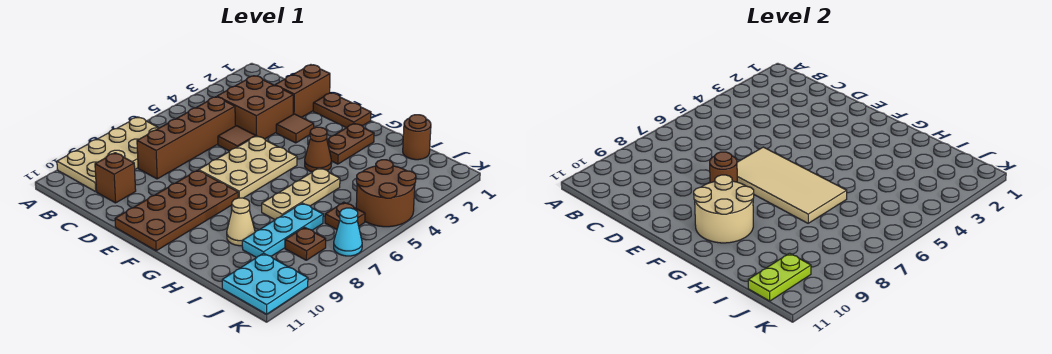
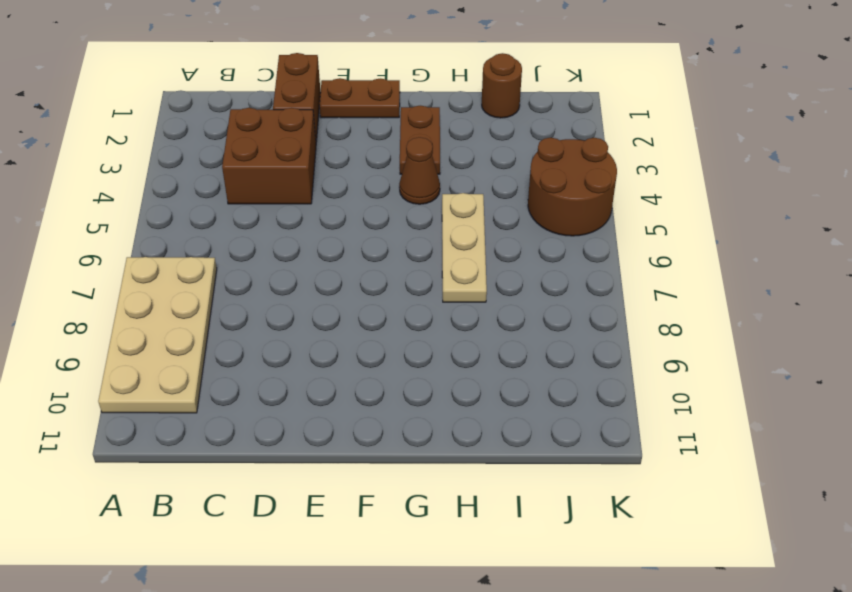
none -> brown brick C5:C8 level 1
none -> brown brick C10 level 1
none -> brown tile D5 level 1

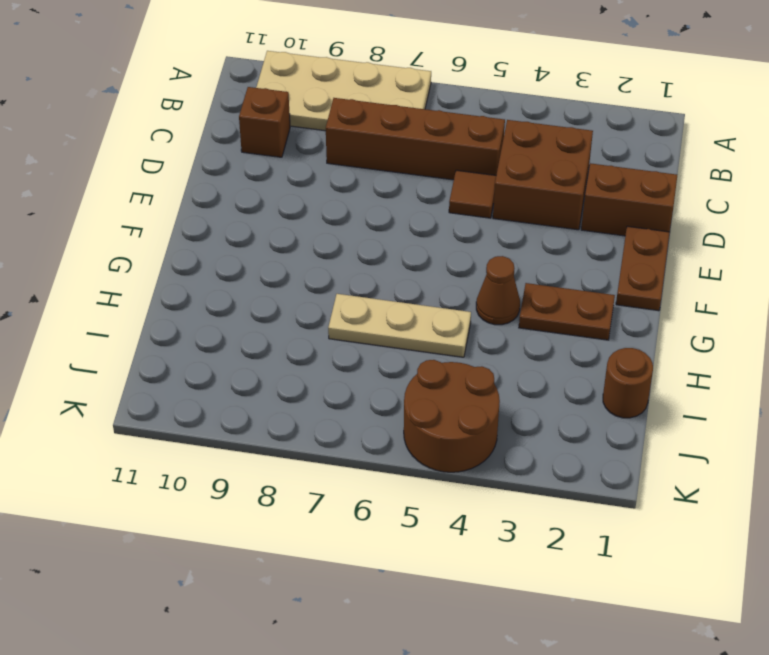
none -> brown tile E3 level 1
none -> tan plate E5:F7 level 1
none -> brown plate E8:F11 level 1

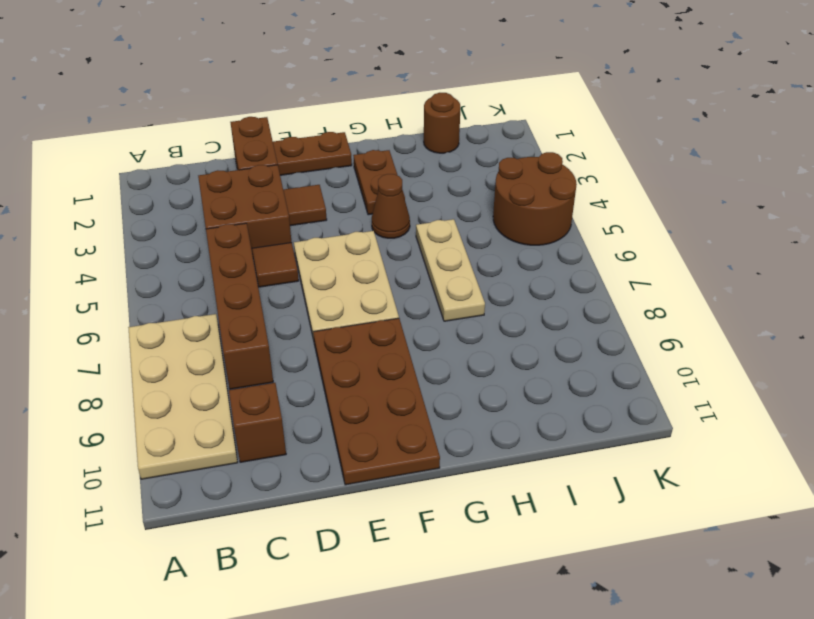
none -> tan cone H9 level 1
none -> cyan plate I7:I9 level 1
none -> brown plate J6 level 1

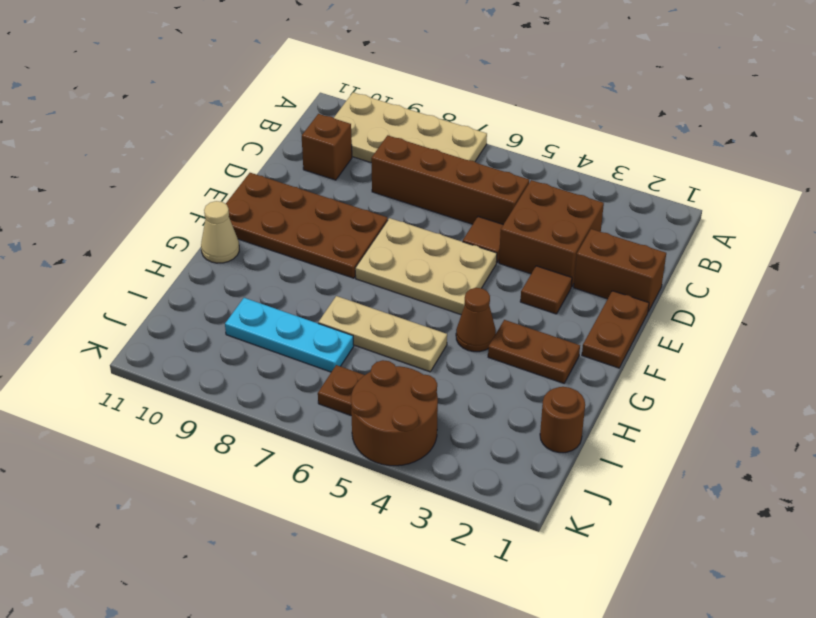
tan cone G11 level 1 -> tan cone H9 level 1
none -> brown plate J8 level 1
none -> cyan plate J10:K11 level 1
none -> cyan cone K7 level 1

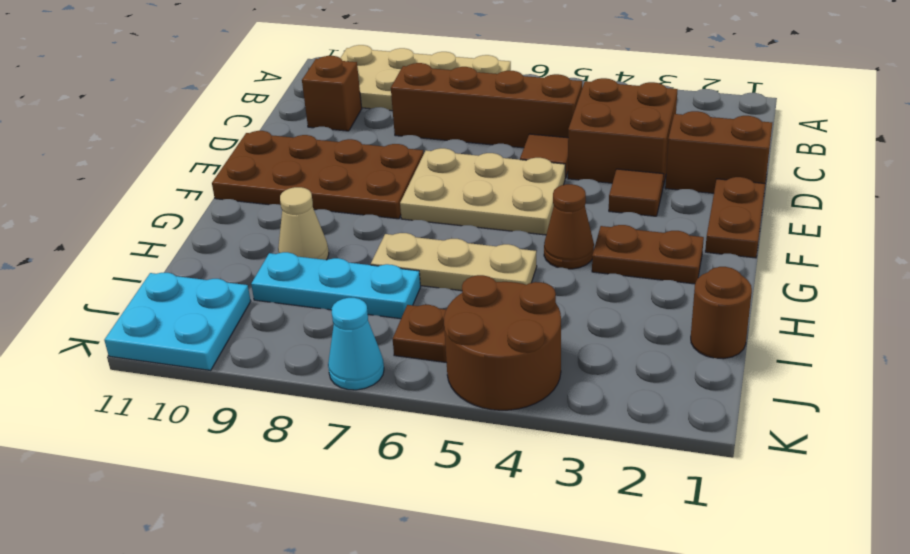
none -> brown plate J8 level 1
none -> tan tile E6:H7 level 2
none -> brown round brick E8 level 2

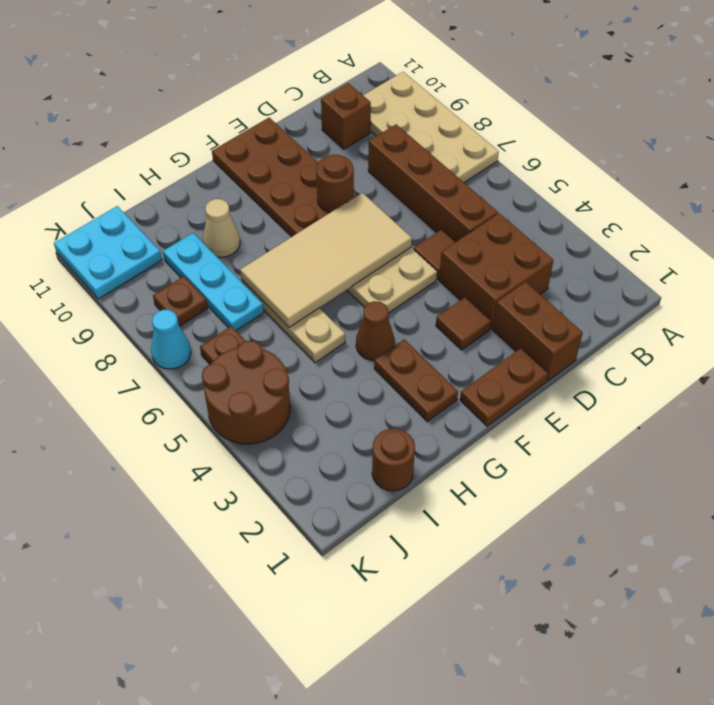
none -> tan round brick F9:G10 level 2
none -> lime plate J10:J11 level 2

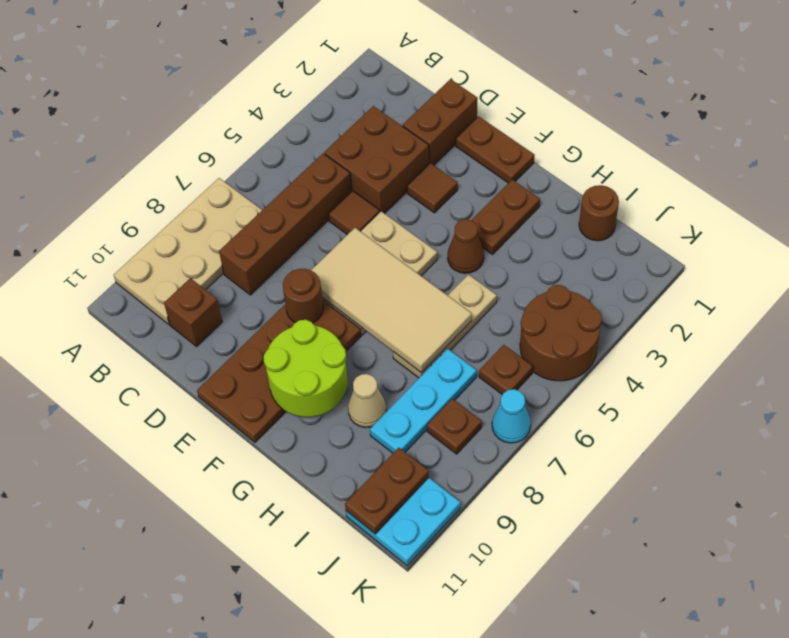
lime round brick F9:G10 level 2 -> tan round brick F9:G10 level 2
brown plate J10:J11 level 2 -> lime plate J10:J11 level 2

